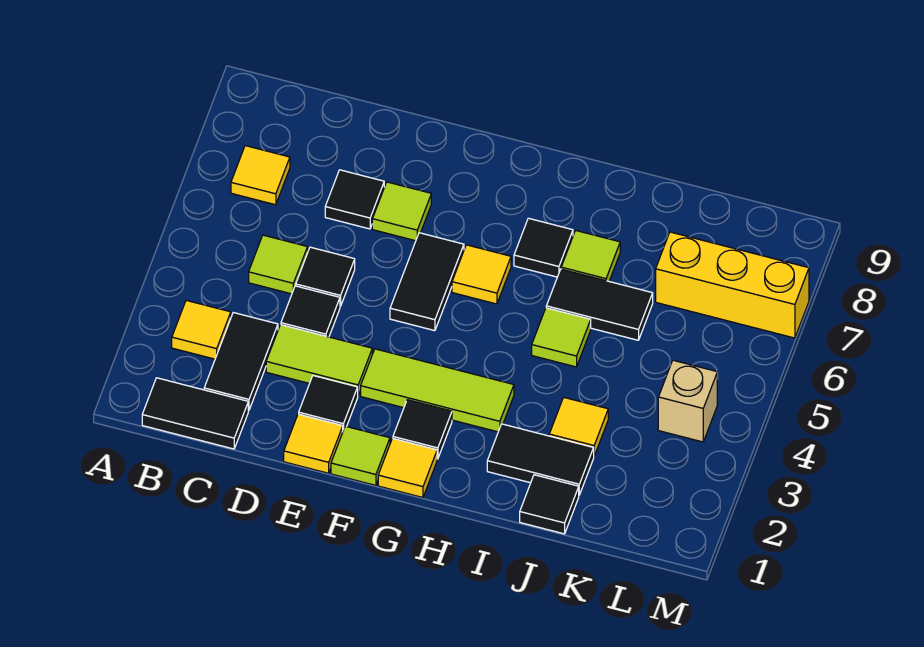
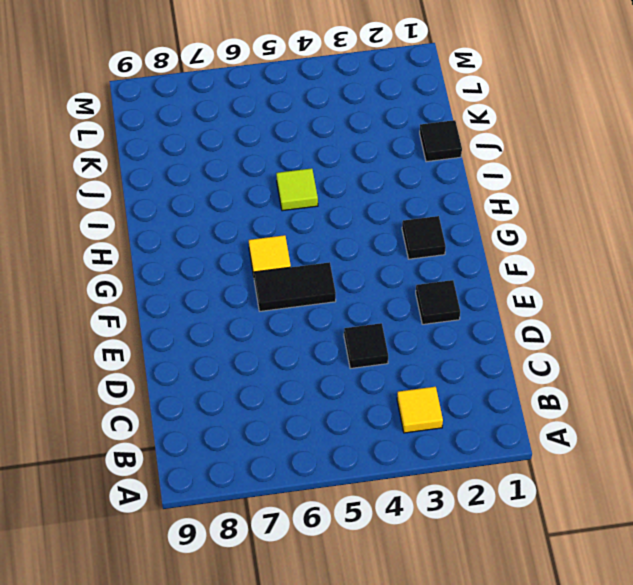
none -> black tile B1:C1 level 1
none -> yellow tile B7 level 1
none -> black tile C2:C3 level 1

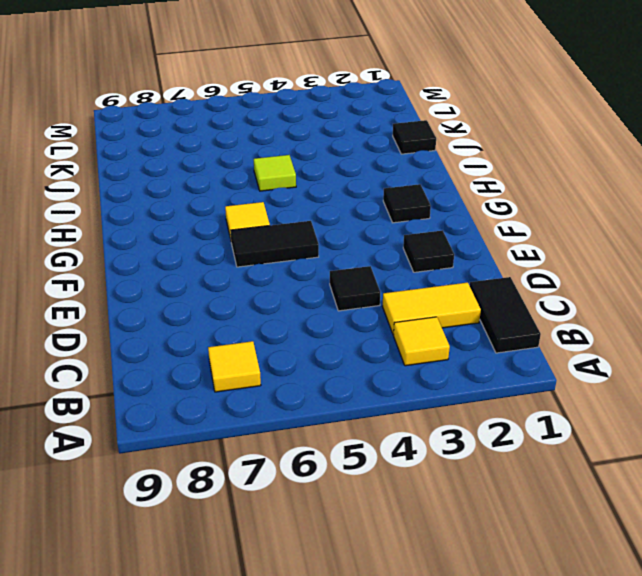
yellow tile C2:C3 level 1 -> black tile C2:C3 level 1
none -> lime tile C5 level 1
none -> lime tile D3:E3 level 1
none -> black tile D5 level 1

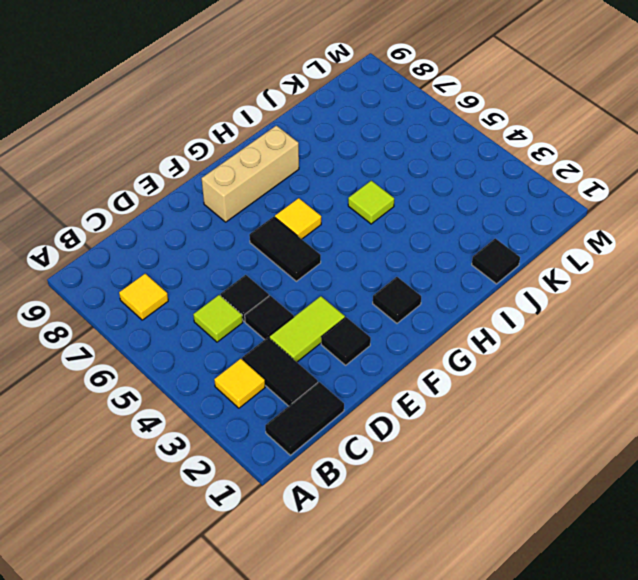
tan brick F8:H8 level 1 -> none
none -> black tile D7 level 1
none -> yellow tile E1 level 1
none -> lime tile E7 level 1

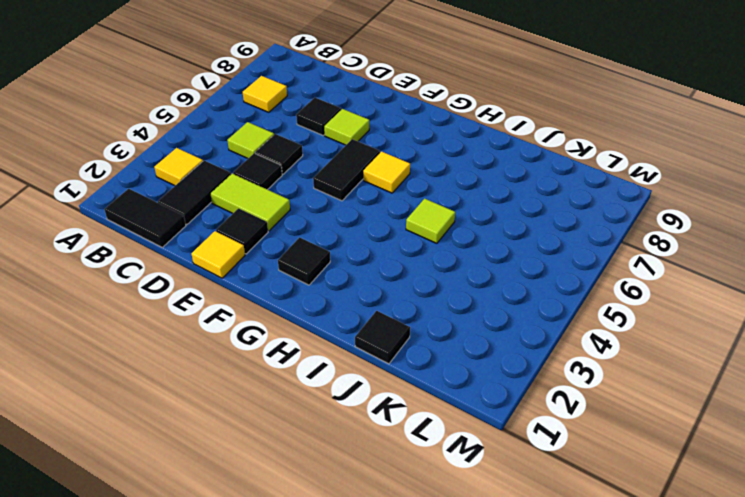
none -> lime tile F1 level 1
none -> lime tile F3:H3 level 1
none -> yellow tile G1 level 1

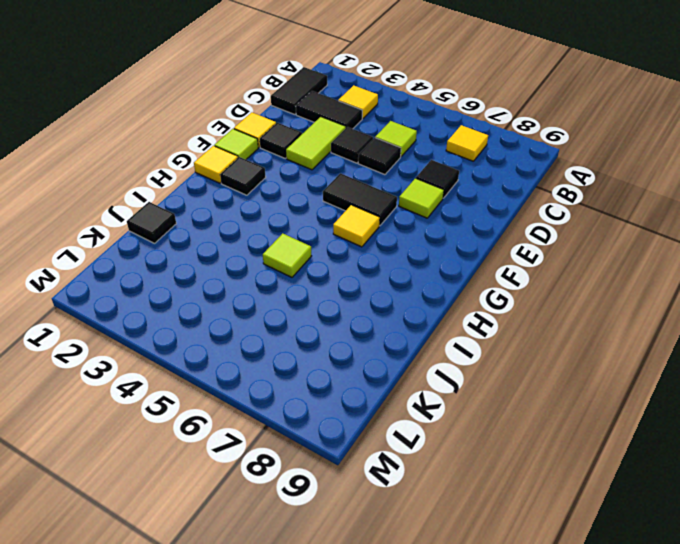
none -> lime tile F3:H3 level 1
none -> black tile H7 level 1
none -> black tile I2:J2 level 1

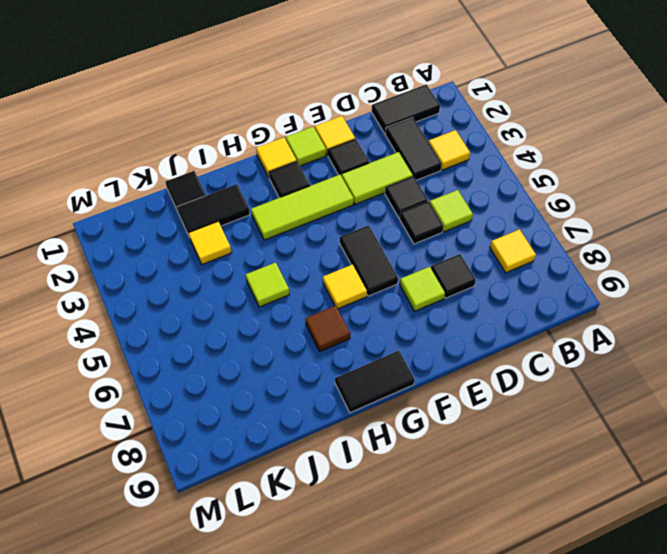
black tile G9:H9 level 1 -> black tile I6:J6 level 1
brown tile H7 level 1 -> black tile H7 level 1
none -> lime tile I7 level 1
none -> yellow brick K7:M7 level 1
none -> tan brick L4 level 1

